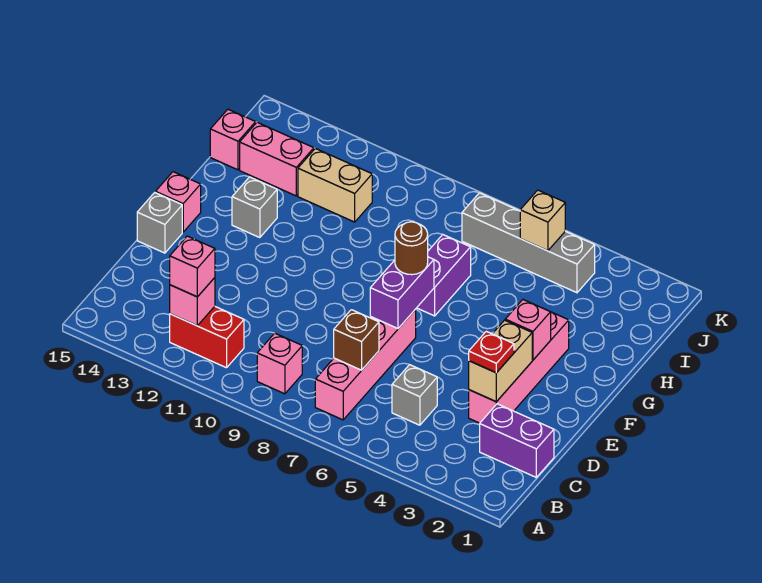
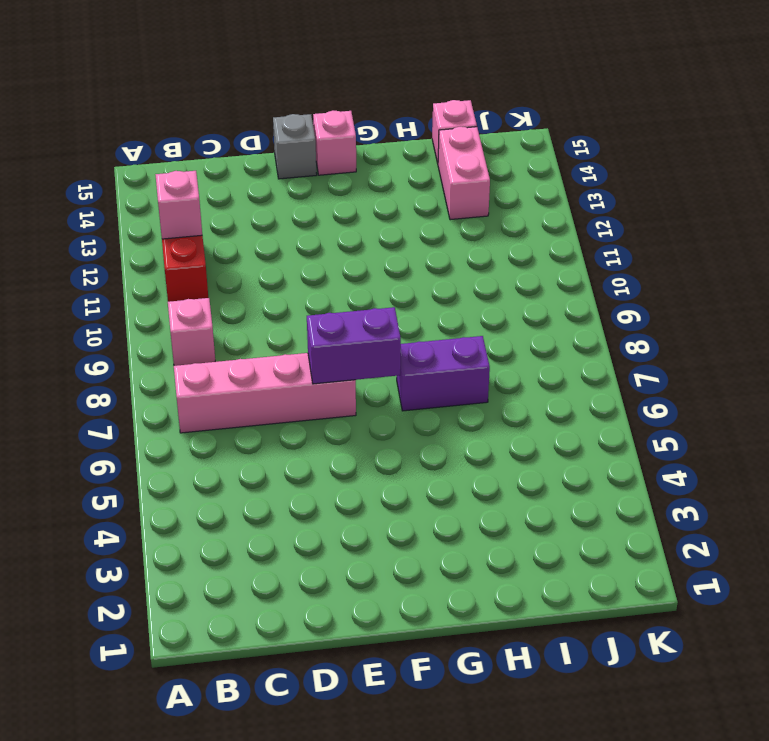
none -> purple brick C1:C2 level 1
none -> grey brick C5 level 1
none -> pink brick D3:G3 level 1

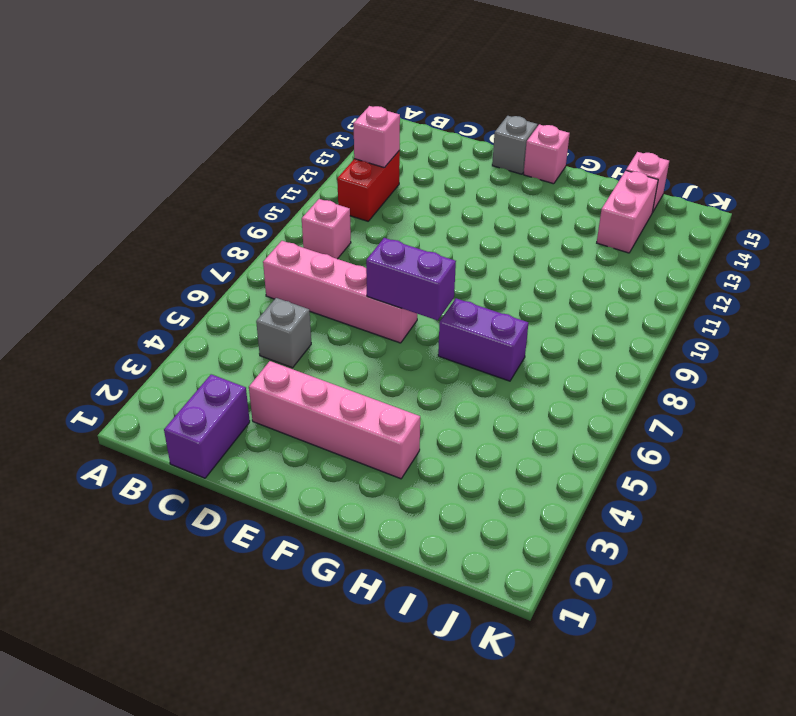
none -> grey brick G13 level 1
none -> tan brick I11:I12 level 1
none -> grey brick J4:J7 level 1

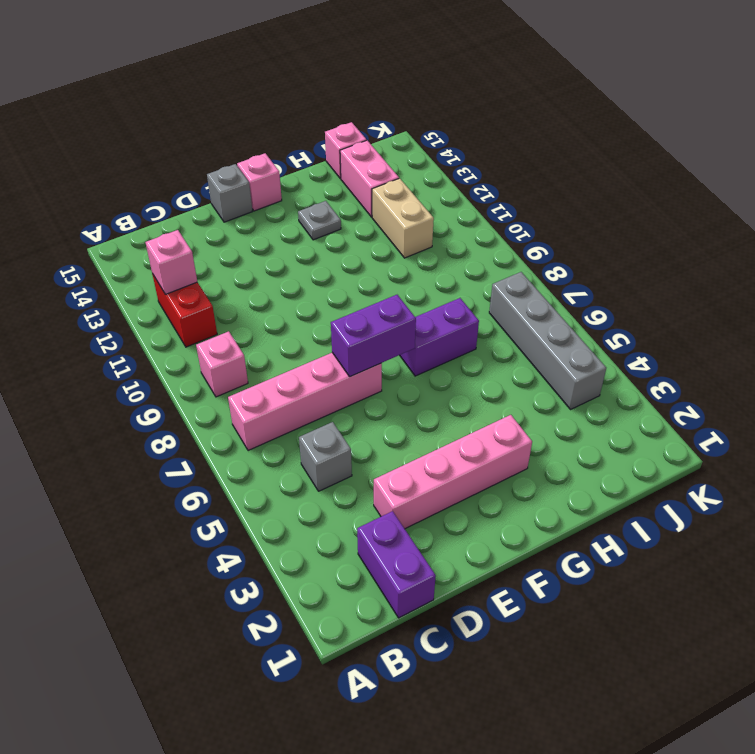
grey plate G13 level 1 -> grey brick G13 level 1
none -> brown brick C7 level 2
none -> tan brick D3:E3 level 2
none -> pink brick F3 level 2

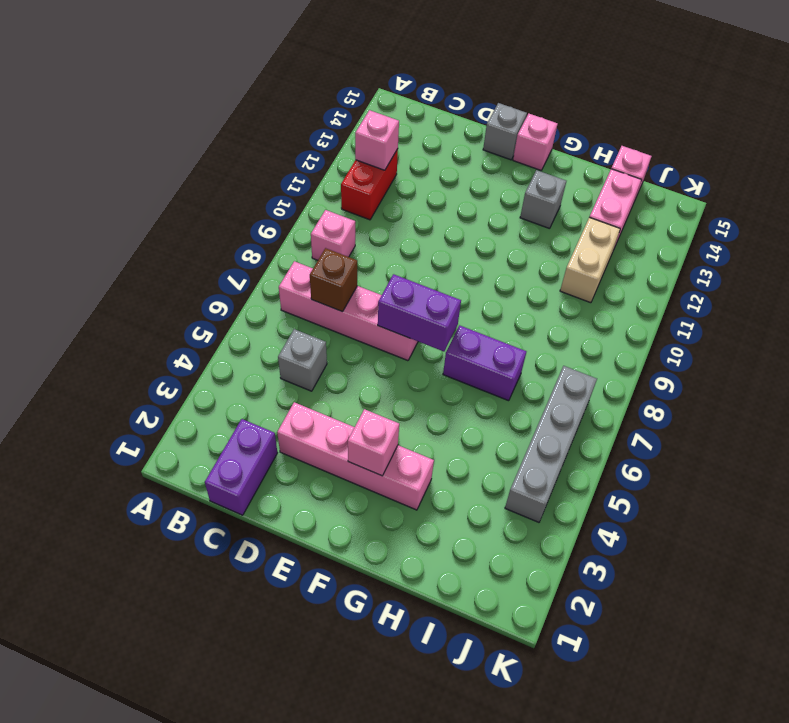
none -> tan brick D3:E3 level 2
none -> tan brick J5 level 2
none -> pink brick B12 level 3

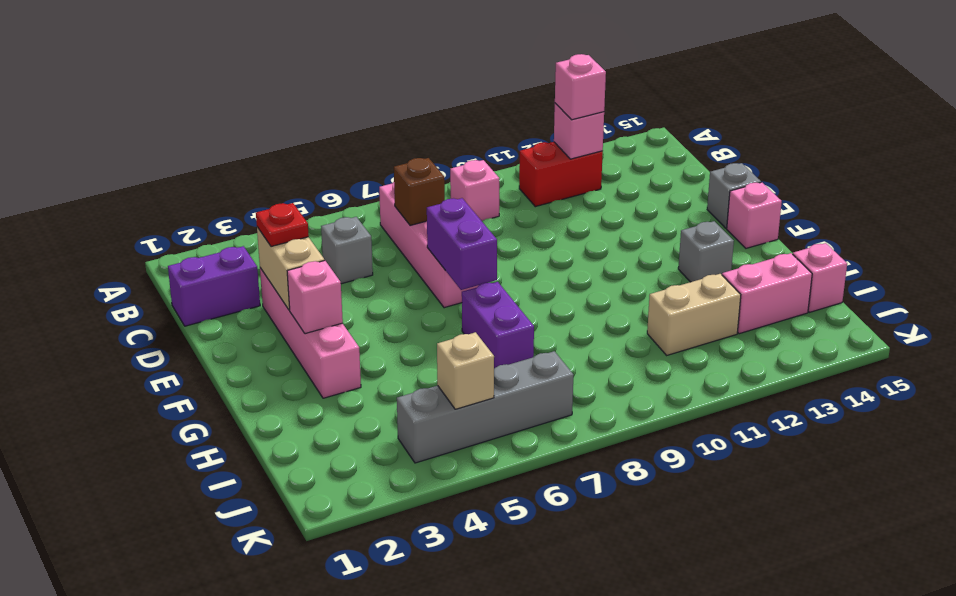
none -> brown round brick F7 level 3

